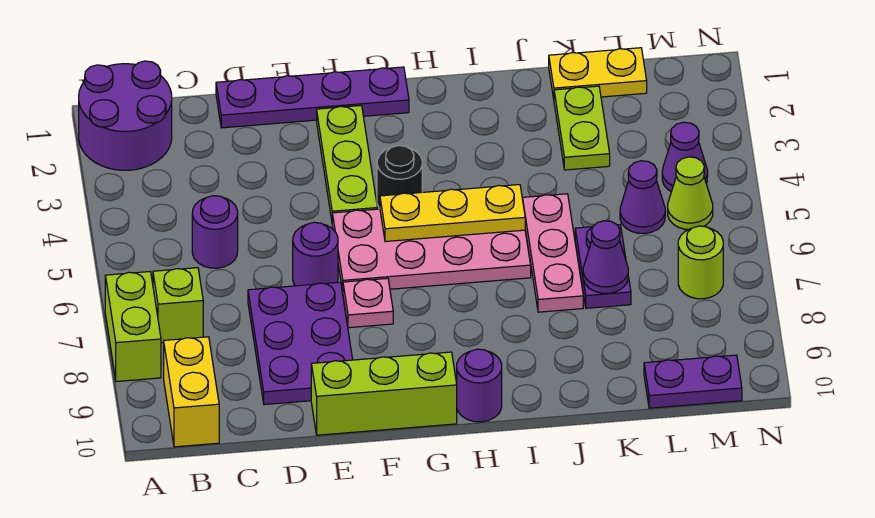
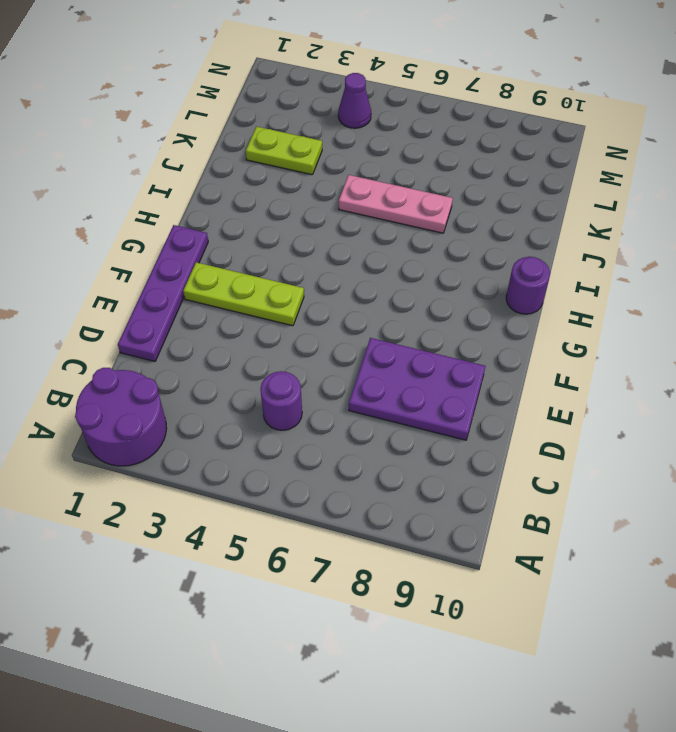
none -> lime brick A7:A8 level 1
none -> lime brick B7 level 1
none -> yellow brick B9:B10 level 1

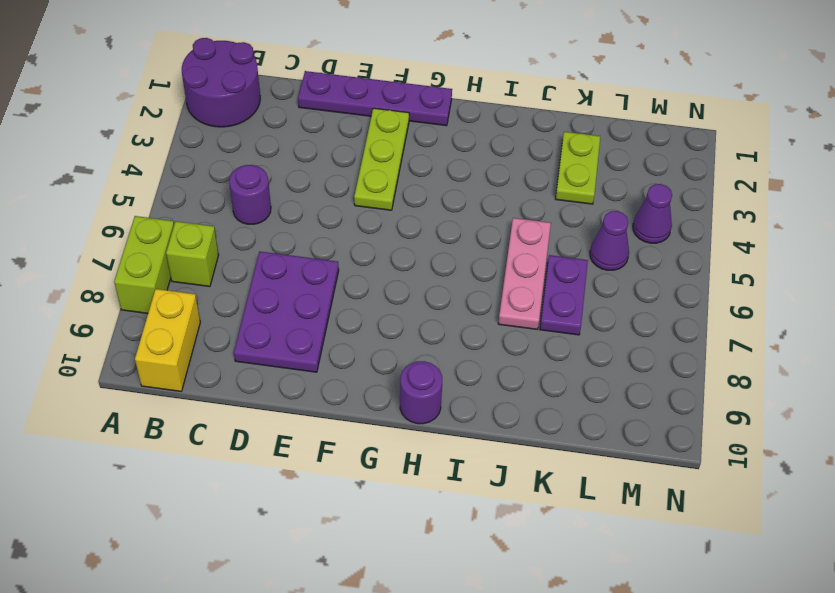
none -> purple round brick E6 level 1
none -> lime brick E10:G10 level 1
none -> pink plate F5:I6 level 1

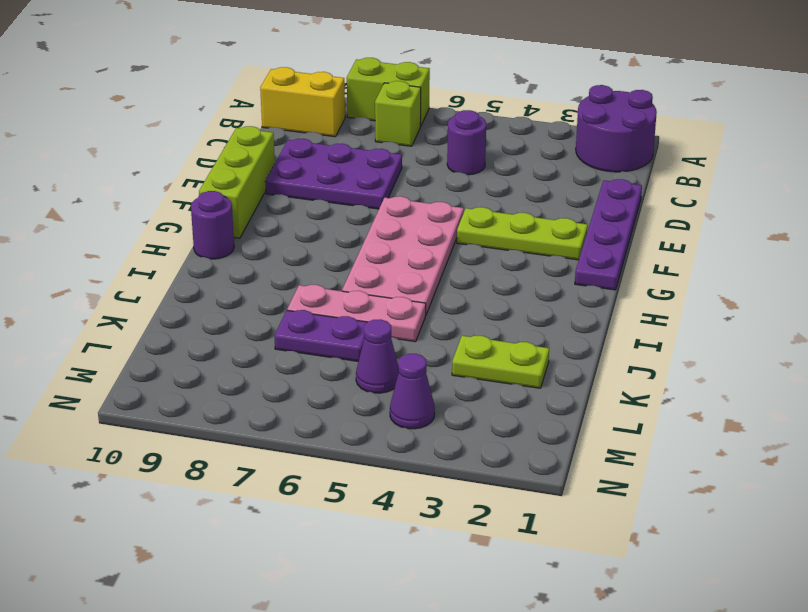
none -> purple round brick E6 level 1
none -> pink plate F7 level 1
none -> black round brick G4 level 1

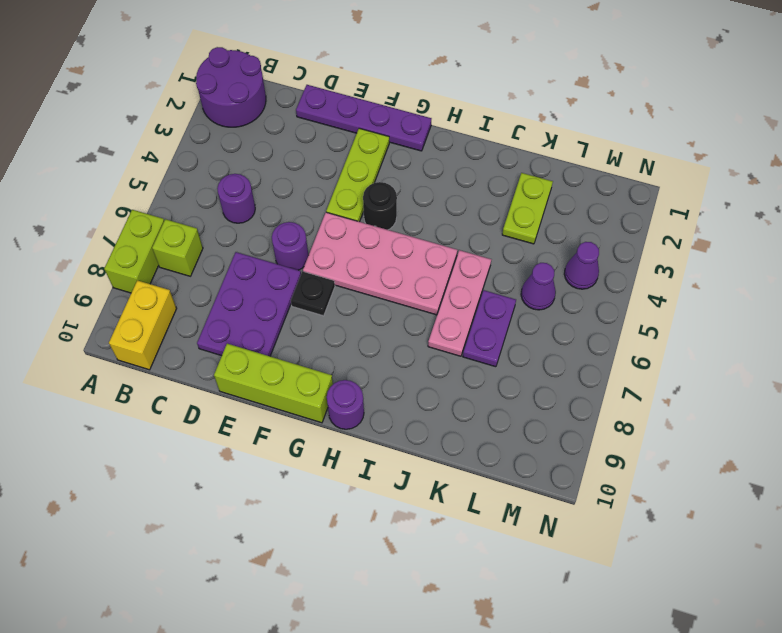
black plate F7 level 1 -> pink plate F7 level 1
none -> yellow plate K1:L1 level 1
none -> purple plate L10:M10 level 1
none -> lime cone M5 level 1

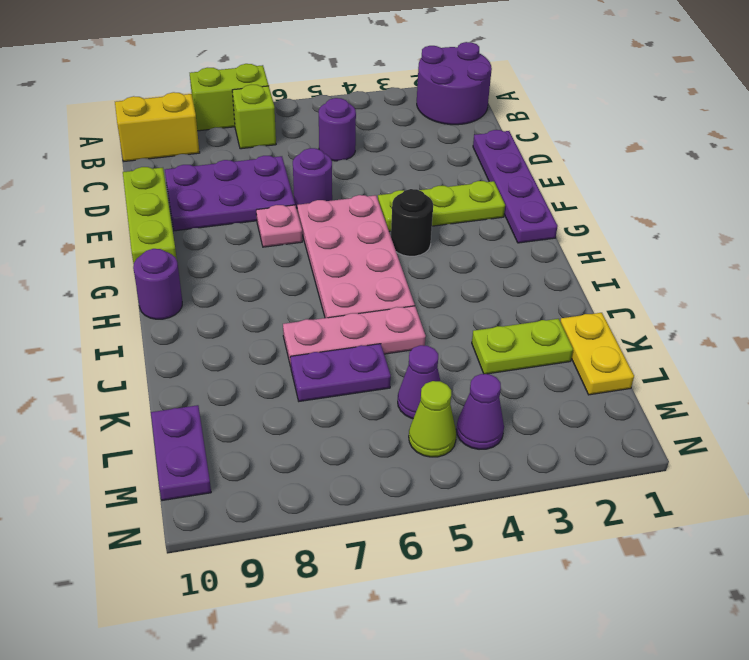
none -> lime round brick M7 level 1
none -> yellow plate G5:I5 level 2
none -> purple cone K7 level 2

